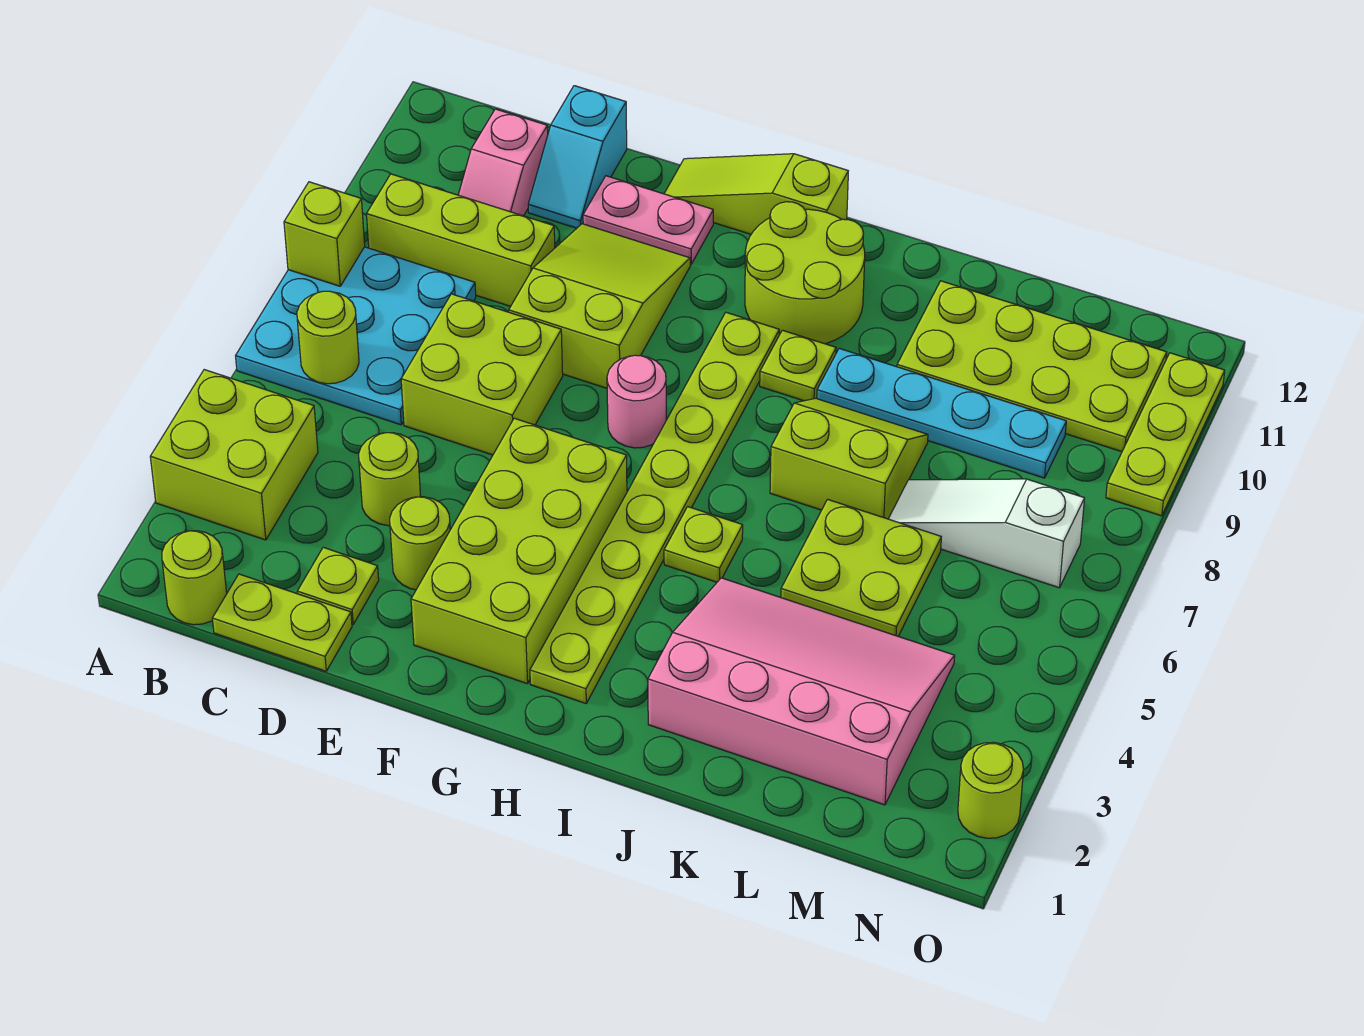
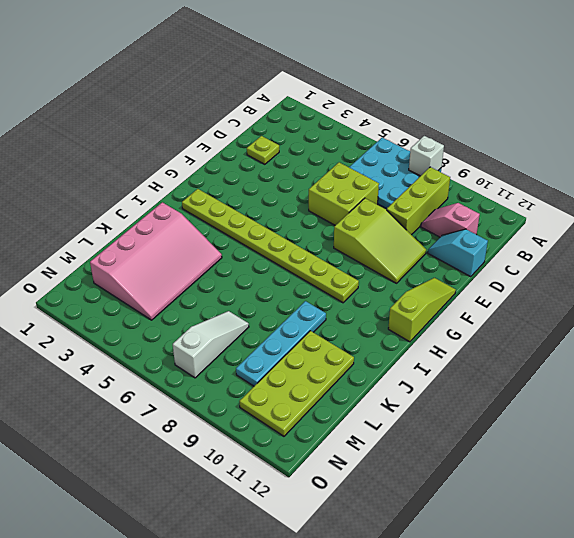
white brick A8 level 2 -> lime brick A8 level 2
none -> lime brick A3:B4 level 1
none -> lime round brick B1 level 1
none -> lime plate C1:D1 level 1
none -> lime round brick D4 level 1

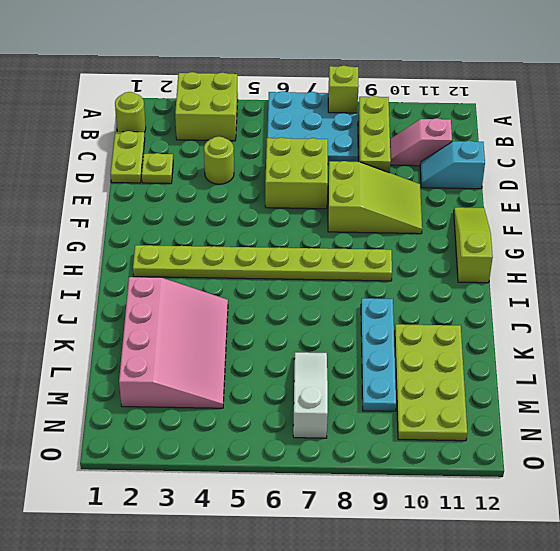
none -> lime round brick E3 level 1
none -> pink plate E11:F11 level 1
none -> lime brick F2:G5 level 1
none -> pink round brick G7 level 1

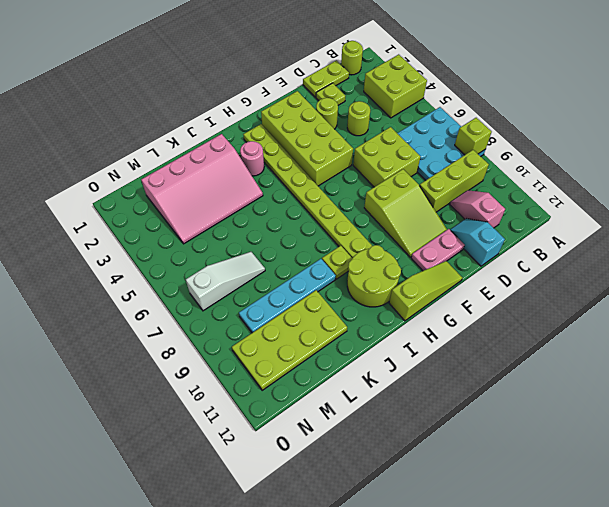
pink round brick I3 level 1 -> pink round brick G7 level 1
none -> lime plate I5 level 1
none -> lime slope J7:K8 level 1 top 7
none -> lime plate K5:L6 level 1
none -> lime round brick O2 level 1

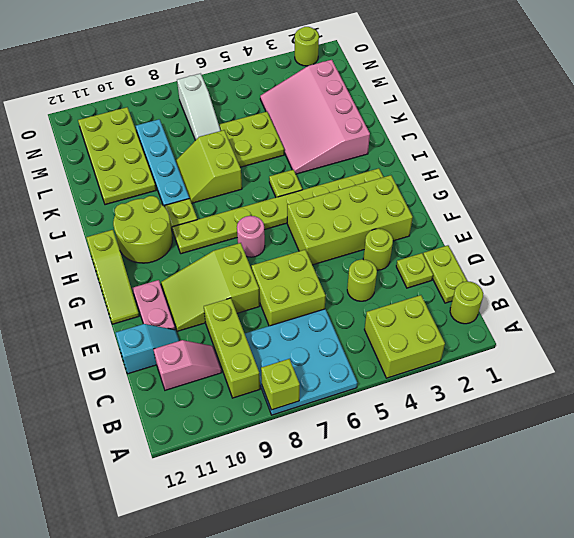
none -> lime plate O9:O11 level 1
none -> lime round brick B6 level 2

